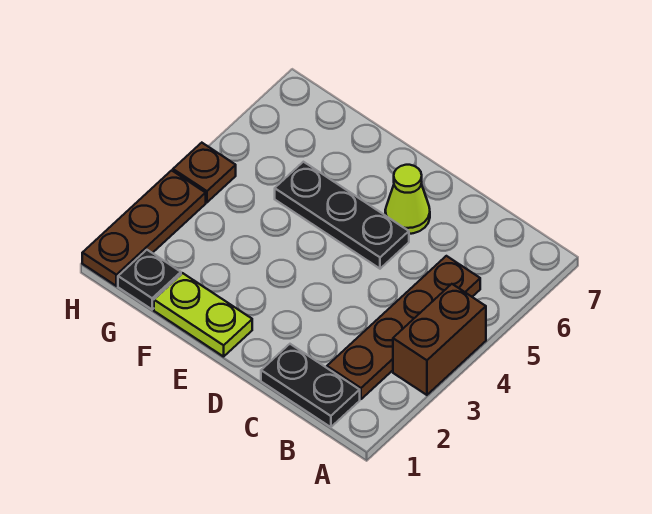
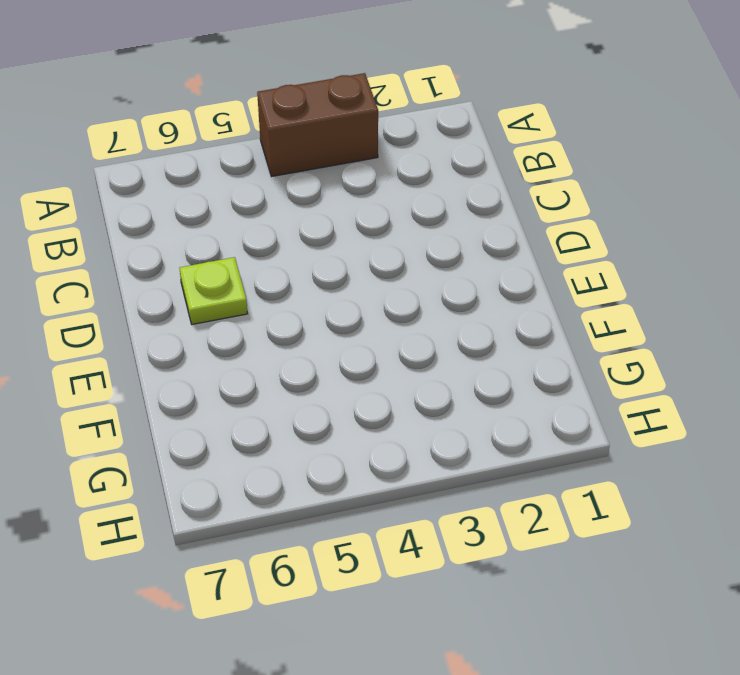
lime plate D6 level 1 -> lime cone D6 level 1
none -> black plate B1:C1 level 1
none -> brown plate B2:B5 level 1

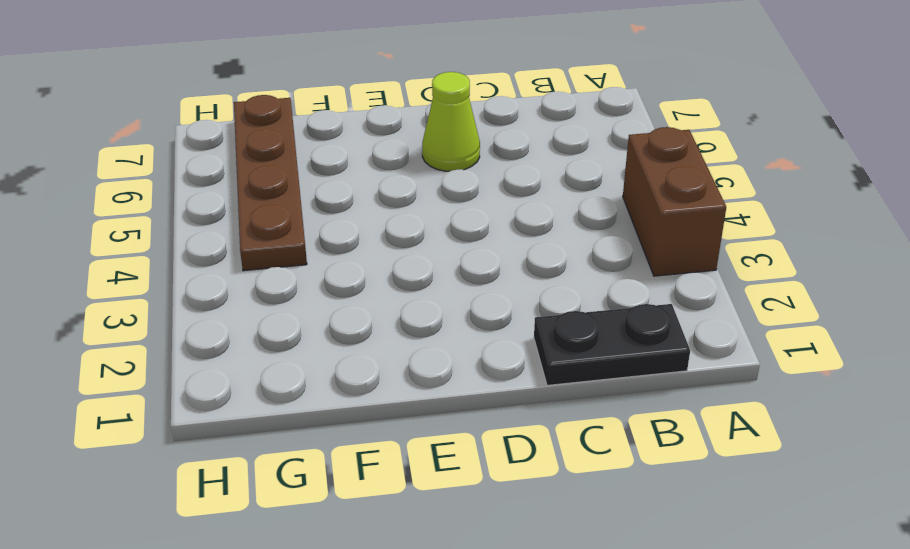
brown plate G4:G7 level 1 -> brown plate B2:B5 level 1
none -> black plate D5:F5 level 1
none -> lime plate E1:F1 level 1

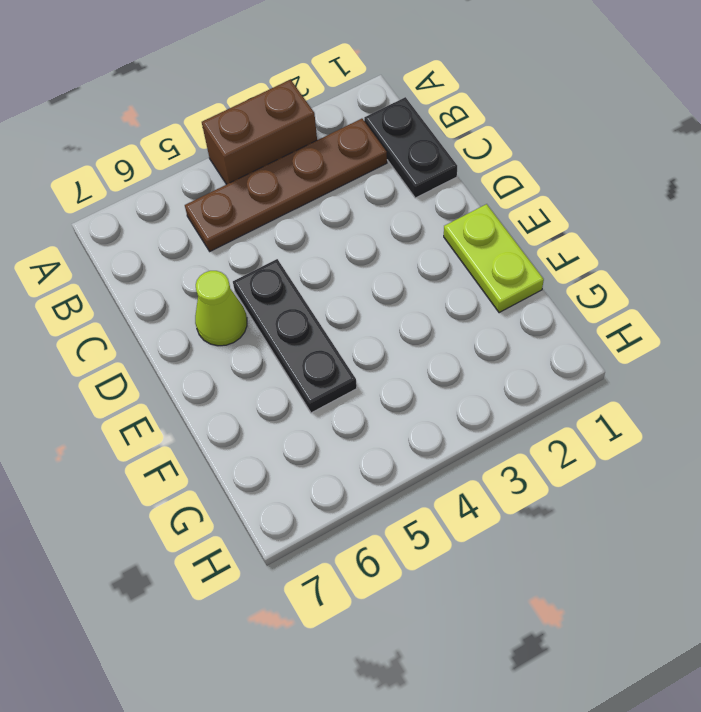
none -> black plate G1 level 1
none -> brown plate H1:H3 level 1

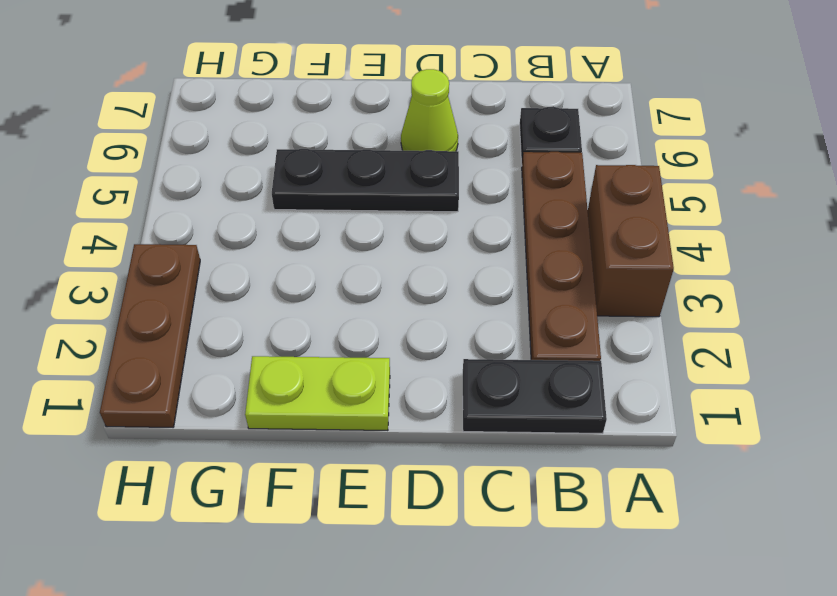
black plate B6 level 1 -> black plate G1 level 1
none -> brown plate H4 level 1

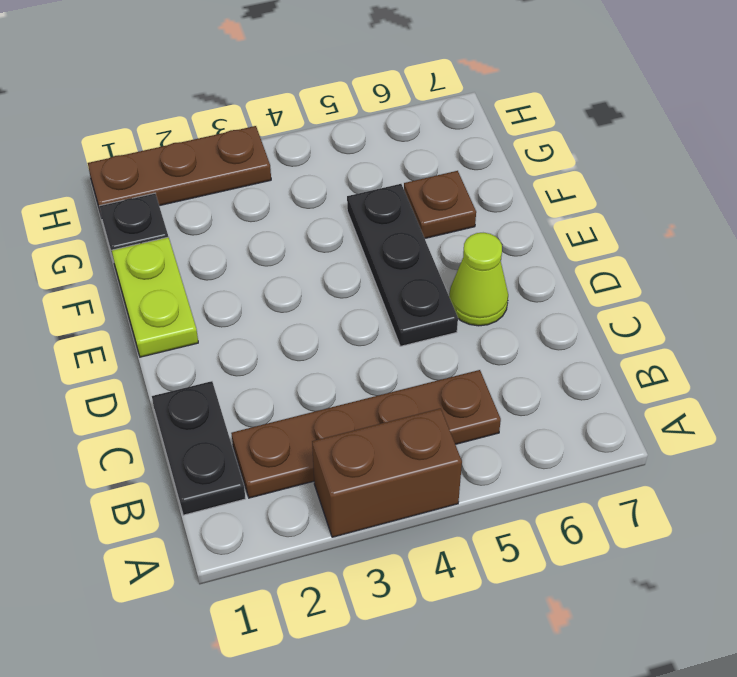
brown plate F6 level 1 -> brown plate H4 level 1

